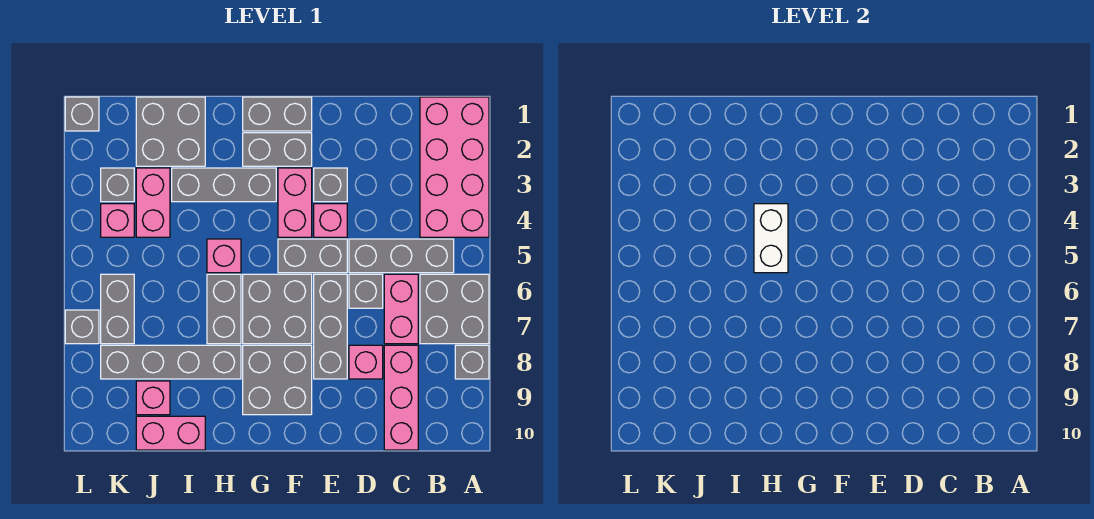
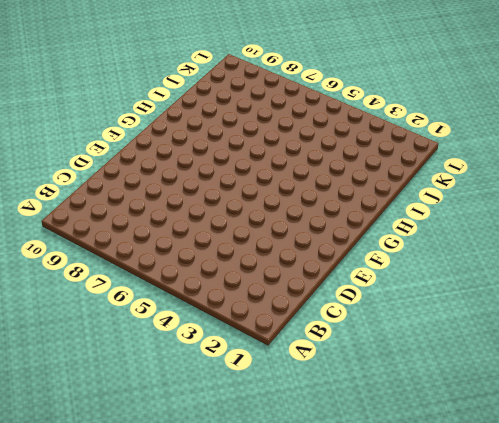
none -> pink brick A1:B4 level 1
none -> grey brick A6:B7 level 1
none -> grey brick A8 level 1
none -> grey brick B5:D5 level 1

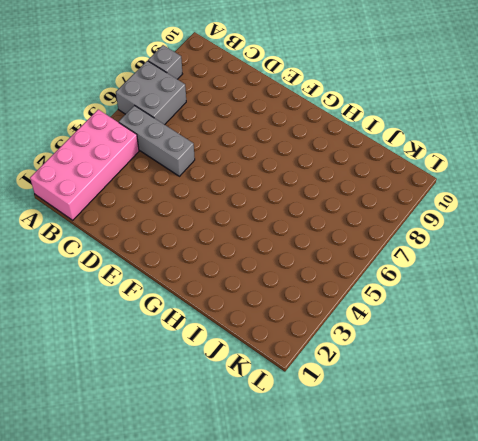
none -> pink brick C6:C7 level 1
none -> pink brick C8:C10 level 1
none -> grey brick D6 level 1
none -> pink brick D8 level 1

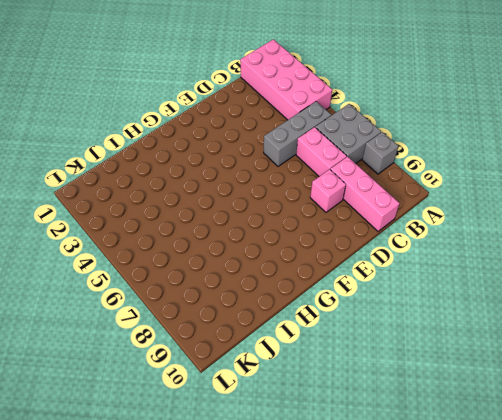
none -> grey brick D6 level 1
none -> grey brick E3 level 1
none -> pink brick E4 level 1
none -> grey brick E5:F5 level 1

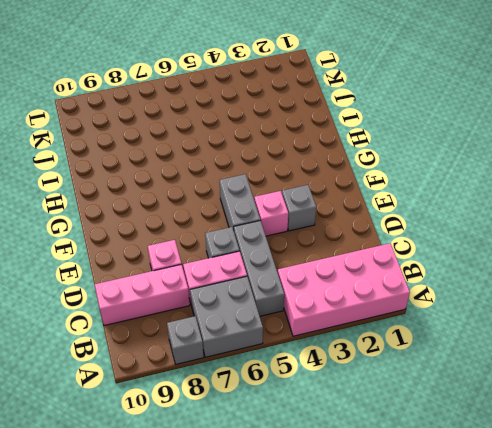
none -> grey brick E6:E8 level 1
none -> grey brick F1:G1 level 1
none -> grey brick F2:G2 level 1
none -> pink brick F3:F4 level 1

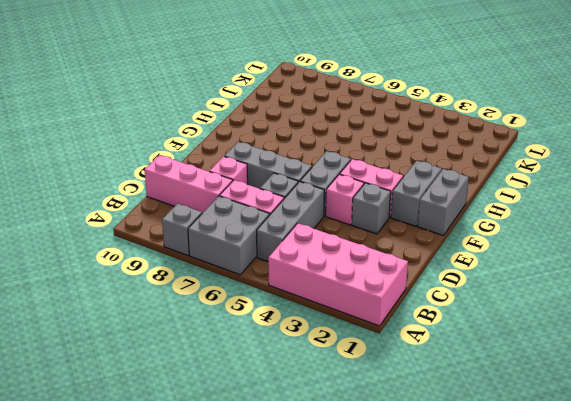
none -> grey brick F6:G7 level 1
none -> grey brick F8:G9 level 1
none -> grey brick G3:I3 level 1
none -> pink brick H5 level 1

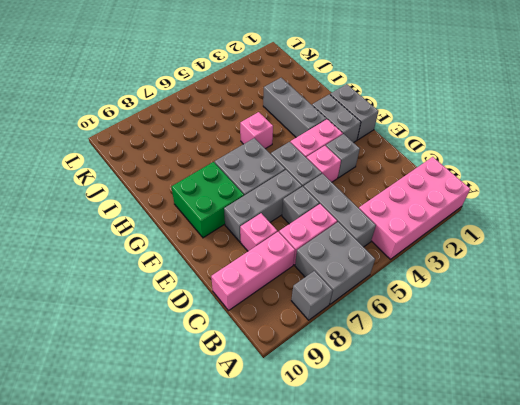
green brick F8:G9 level 1 -> grey brick F8:G9 level 1
none -> grey brick H6:H7 level 1
none -> grey brick H8:K8 level 1
none -> grey brick I1:J2 level 1
none -> pink brick I10:J10 level 1

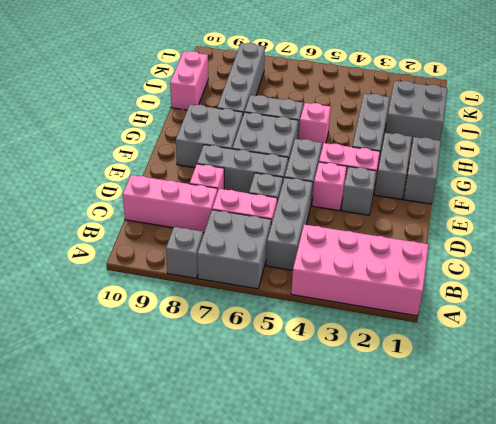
none -> pink brick J3:J4 level 1
none -> pink brick J9 level 1
none -> grey brick K3 level 1
none -> pink brick K4 level 1

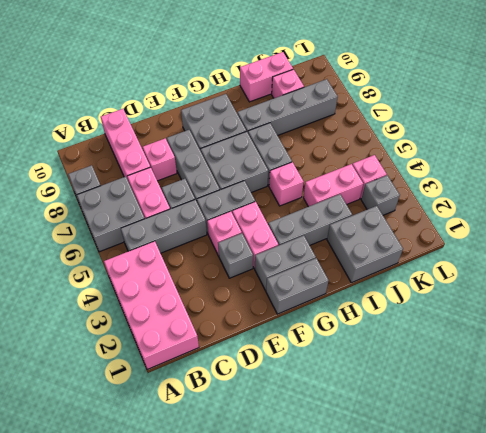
pink brick I4:J4 level 1 -> pink brick J3:J4 level 1
none -> grey brick K6:K7 level 1
none -> grey brick L1 level 1
none -> grey brick L7 level 1
none -> white brick H4:H5 level 2

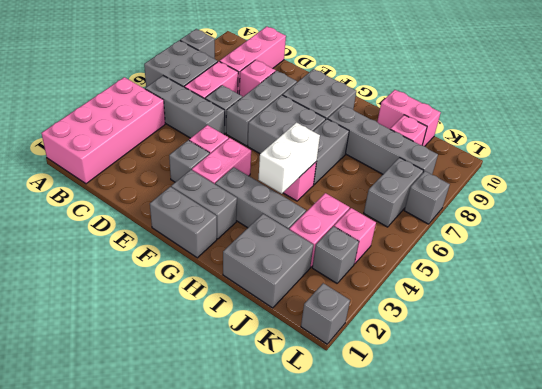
none -> grey brick E5:F5 level 1

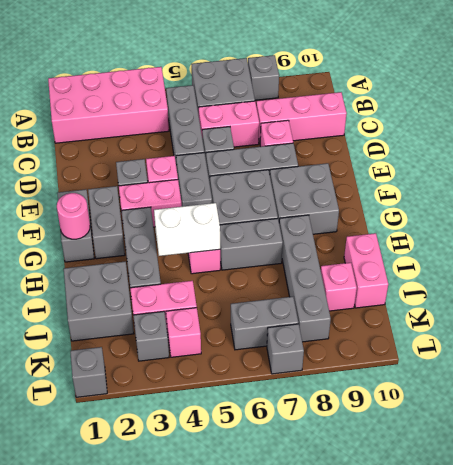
pink round brick G1 level 2 -> none

